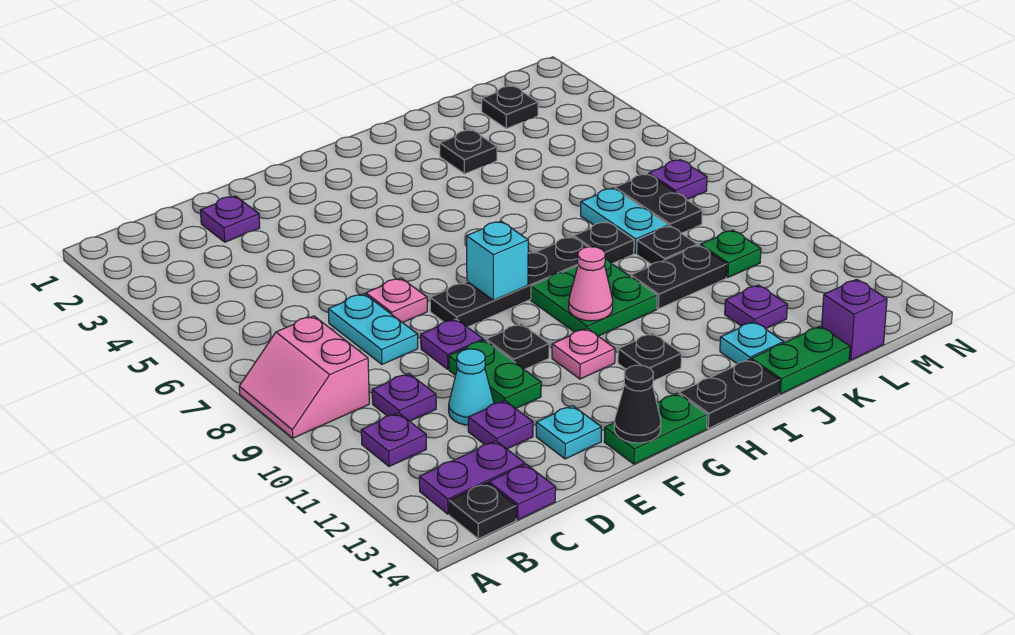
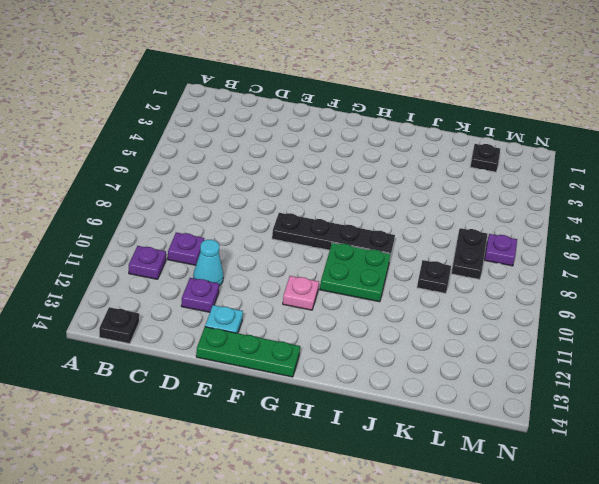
green plate E14:G14 level 1 -> green plate F14:G14 level 1
none -> pink slope A8:B9 level 1 top B
none -> purple plate B13:C13 level 1
none -> purple plate C14 level 1
none -> purple plate D2 level 1

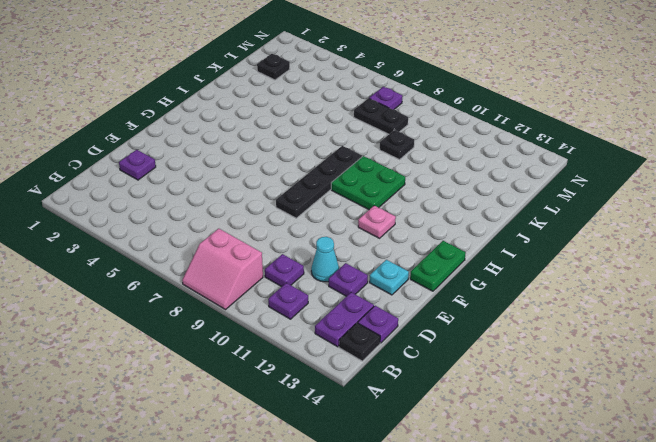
none -> cyan plate D7:D8 level 1
none -> pink plate E7 level 1
none -> purple plate E9 level 1
none -> green plate E10:E11 level 1

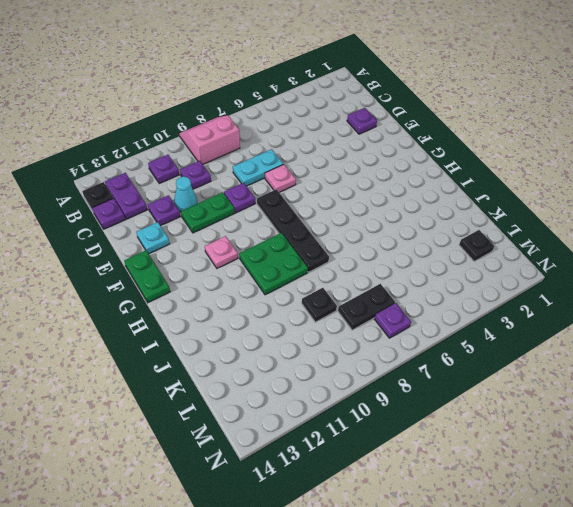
none -> black plate F10 level 1
none -> black plate H12 level 1
none -> black plate H14:I14 level 1
none -> black plate J3 level 1

